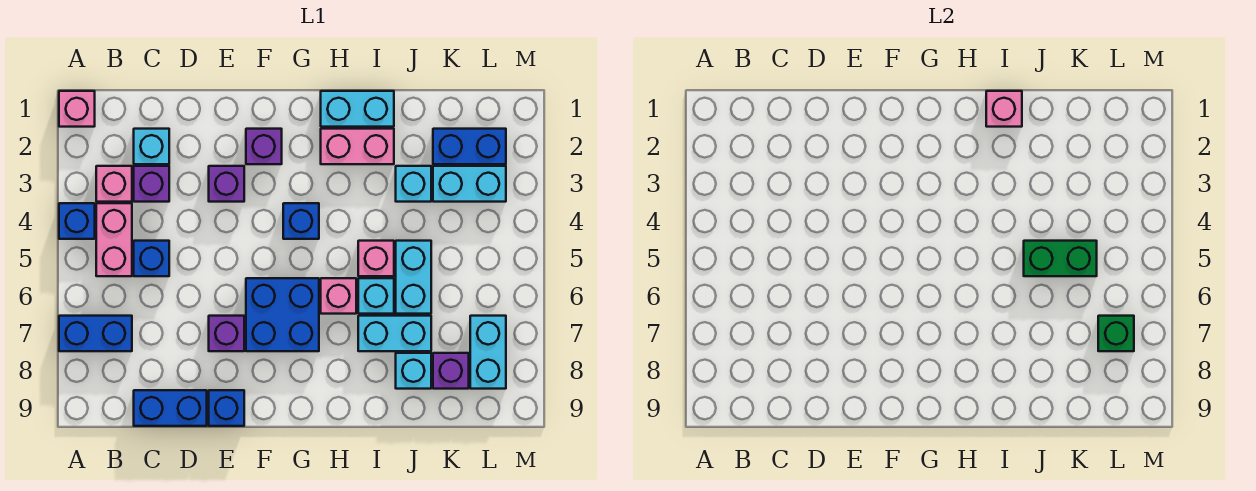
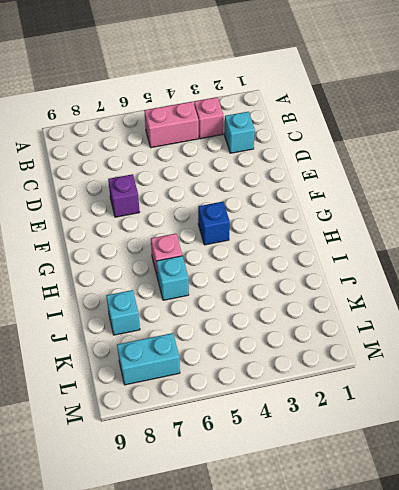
none -> pink brick A1 level 1
none -> blue brick A4 level 1
none -> blue brick A7:B7 level 1
none -> purple brick C3 level 1

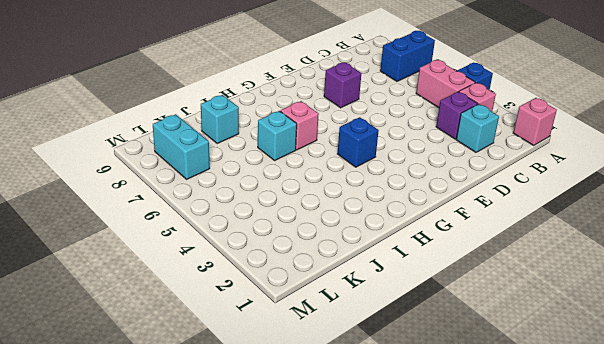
none -> blue brick C5 level 1
none -> blue brick C9:D9 level 1
none -> purple brick E3 level 1
none -> blue brick E9 level 1

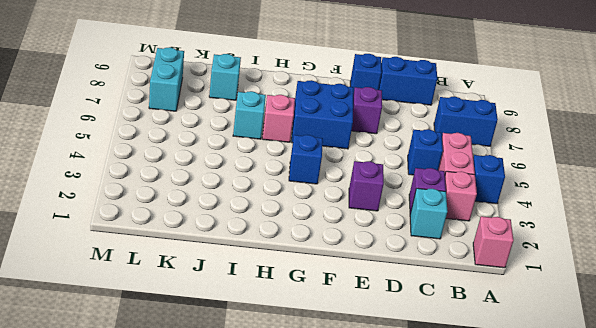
none -> purple brick F2 level 1
none -> cyan brick H1:I1 level 1
none -> pink brick H2:I2 level 1
none -> pink brick I5 level 1

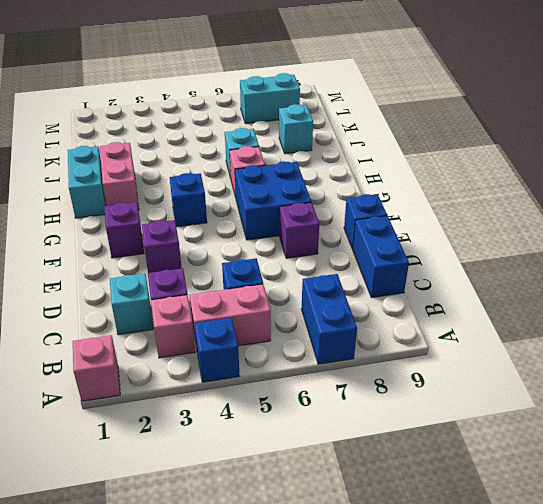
none -> pink brick I5 level 1
none -> cyan brick I7:J7 level 1
none -> cyan brick J3 level 1
none -> cyan brick J5:J6 level 1

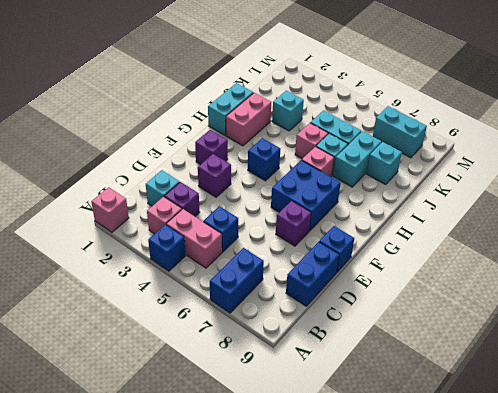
none -> blue brick K2:L2 level 1
none -> cyan brick K3:L3 level 1
none -> purple brick K8 level 1
none -> pink brick I1 level 2

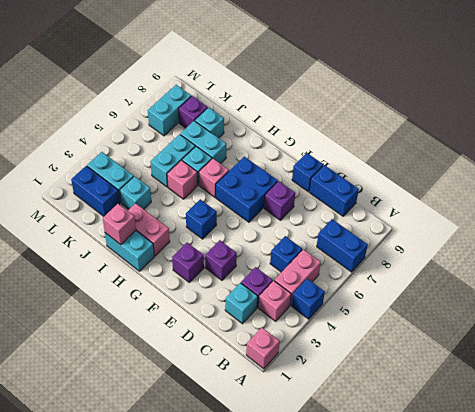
none -> green brick J5:K5 level 2
none -> green brick L7 level 2

